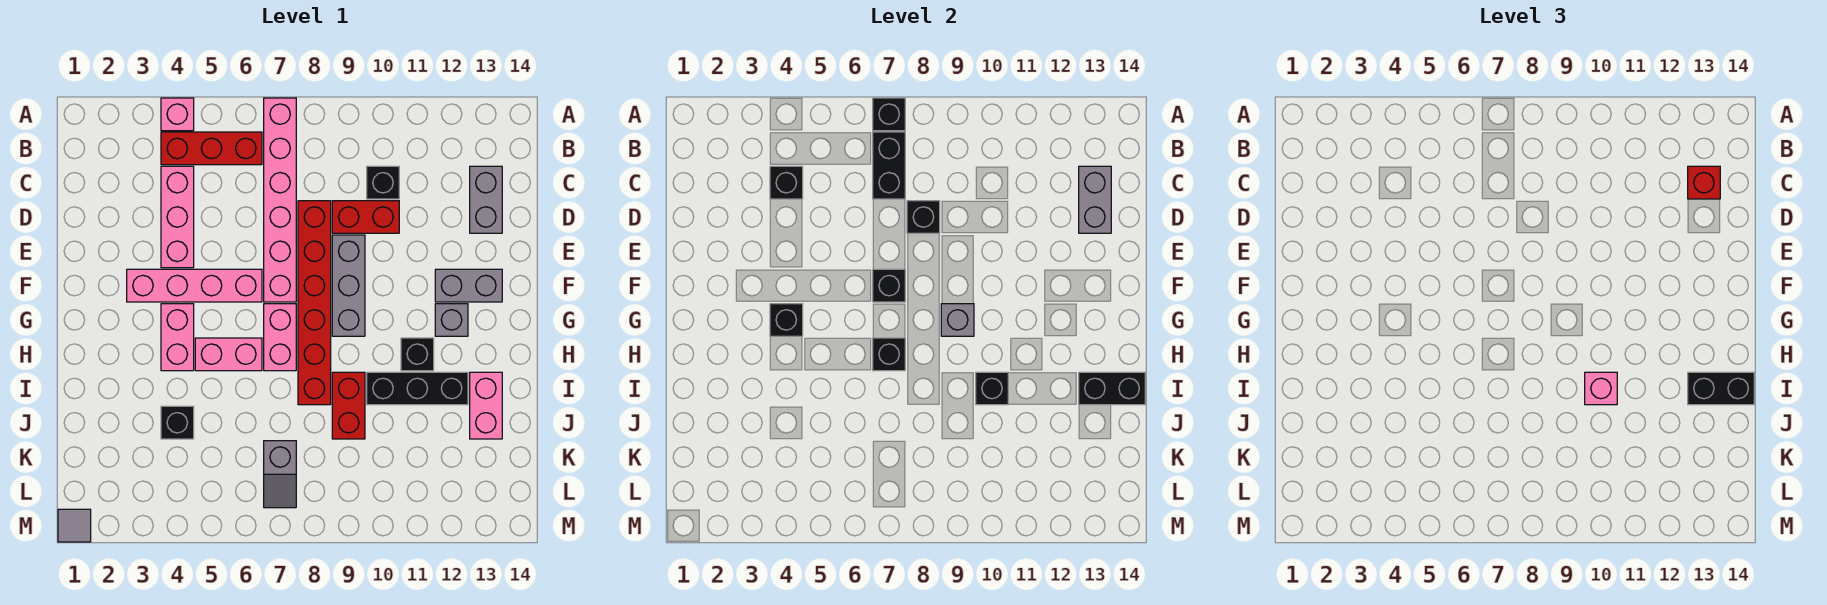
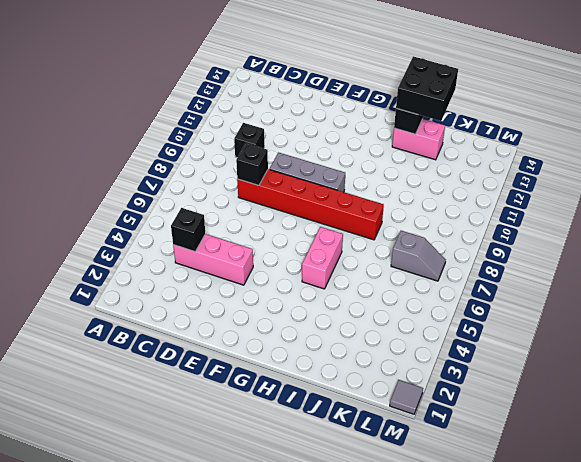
black brick I13:J14 level 3 -> black brick I13:I14 level 3
none -> pink brick A4 level 1
none -> pink brick A7:F7 level 1
none -> red brick B4:B6 level 1
none -> grey brick C13:D13 level 1

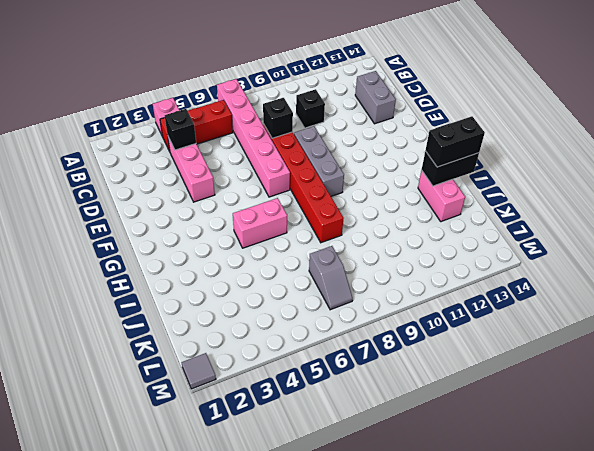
none -> red brick D9:D10 level 1
none -> pink brick F3:F6 level 1
none -> grey brick F12:F13 level 1
none -> pink brick G4:H4 level 1

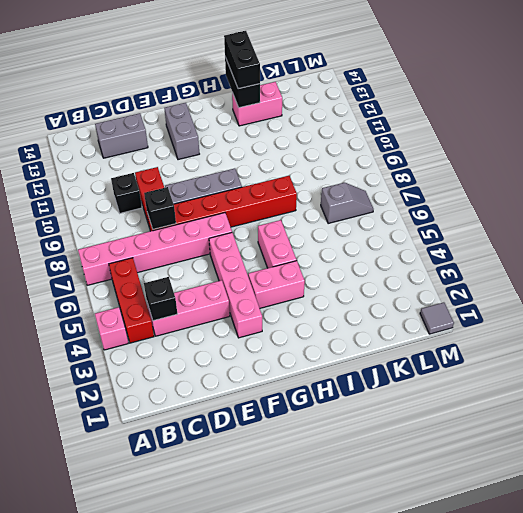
none -> pink brick G7:H7 level 1
none -> grey brick G12 level 1
none -> black brick H11 level 1
none -> red brick I9:J9 level 1

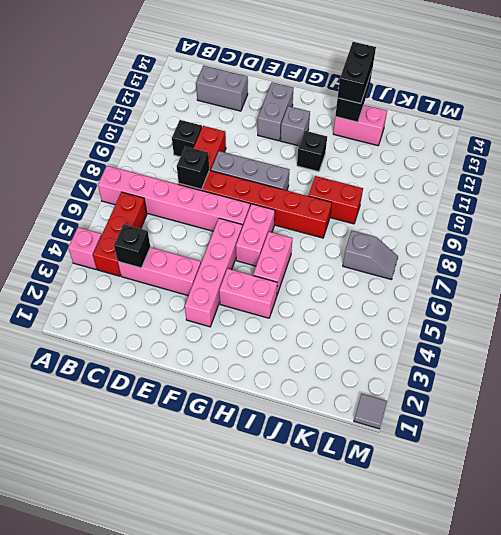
pink brick G6:G7 level 1 -> pink brick G7:H7 level 1
none -> black brick I10:I12 level 1
none -> black brick J4 level 1
none -> black brick A7 level 2
none -> black brick B7:C7 level 2

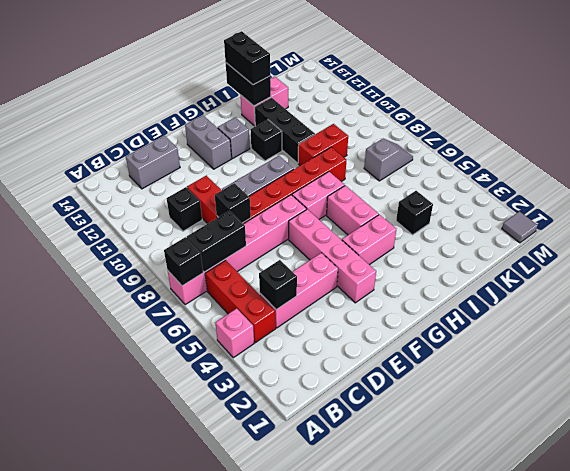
none -> grey brick C13:D13 level 2
none -> black brick F7 level 2
none -> black brick G4 level 2
none -> grey brick G9 level 2

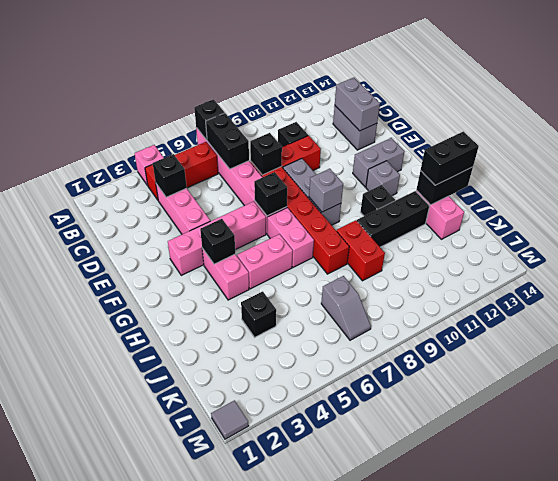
none -> black brick H7 level 2
none -> black brick I10 level 2
none -> red brick C13 level 3
none -> pink brick I10 level 3

